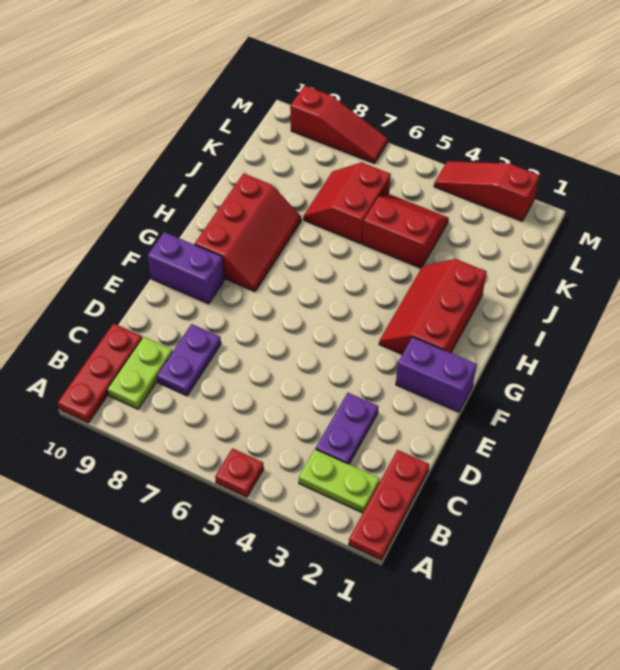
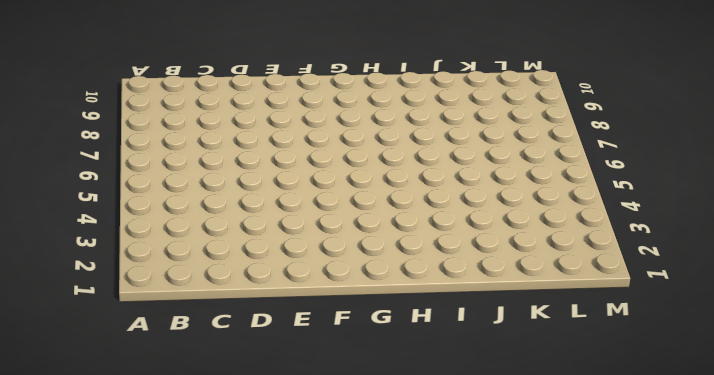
none -> red plate A1:C1 level 1
none -> red plate A5 level 1
none -> red plate A10:C10 level 1

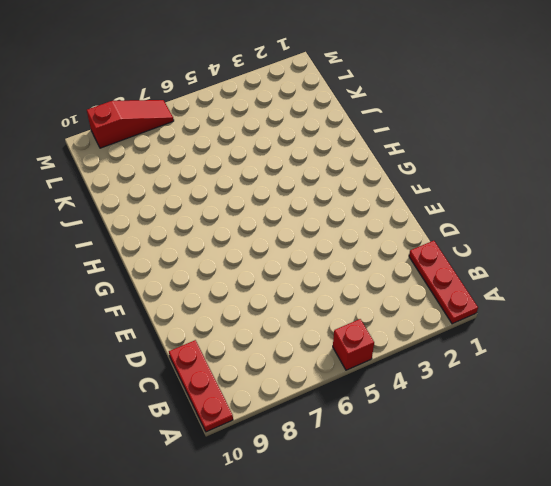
red brick A5 level 1 -> red plate A5 level 1
none -> lime plate B2:B3 level 1
none -> lime plate B9:C9 level 1
none -> purple plate C3:D3 level 1

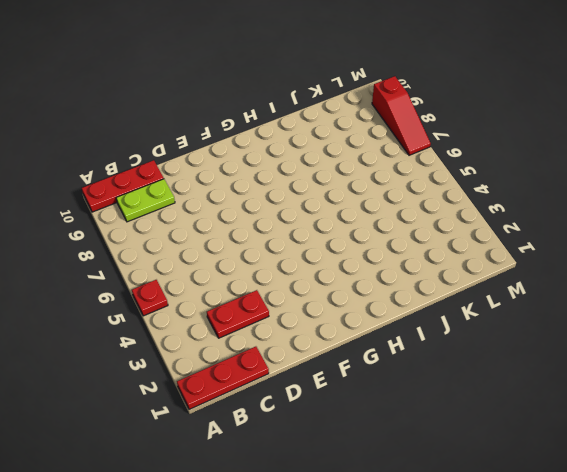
red plate C3:D3 level 1 -> purple plate C3:D3 level 1
none -> lime plate B2:B3 level 1
none -> purple plate C8:D8 level 1
none -> purple brick F1:F2 level 1

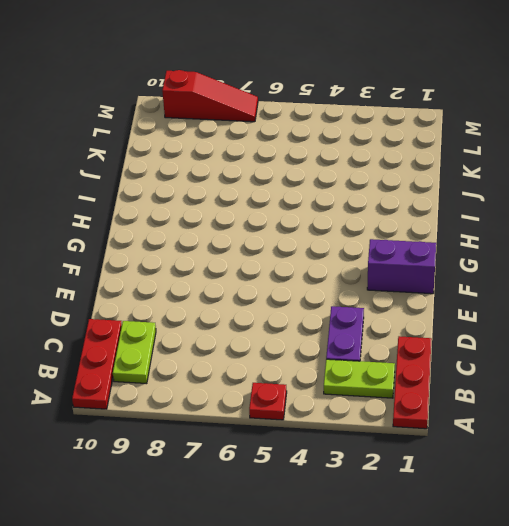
none -> purple plate C8:D8 level 1
none -> purple brick F9:F10 level 1
none -> red slope G2:I3 level 1 top 2

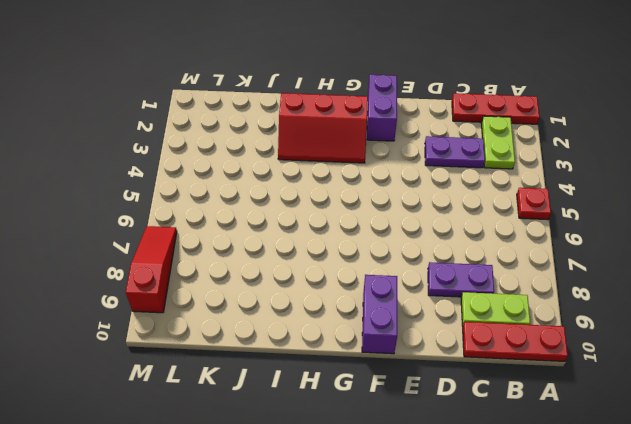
none -> red slope G8:I9 level 1 top 9
none -> red slope J4:K5 level 1 top J
none -> red slope J6:K7 level 1 top 6

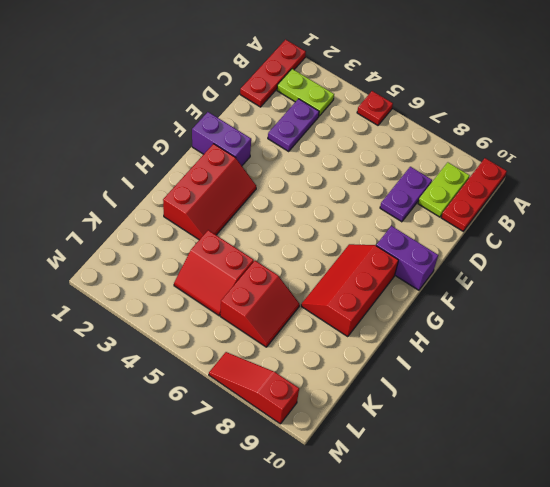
none -> red slope M2:M4 level 1 top 2

